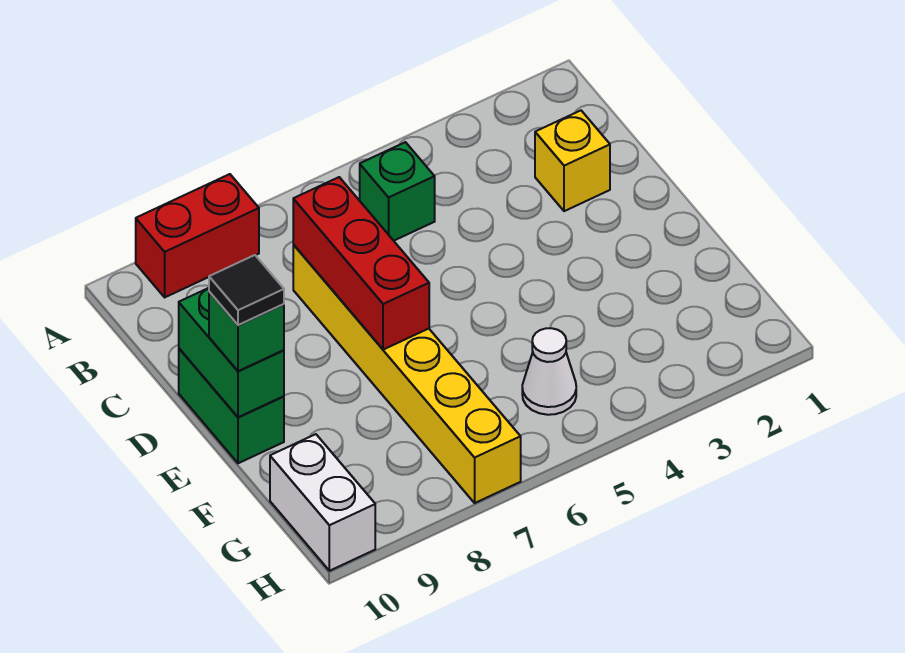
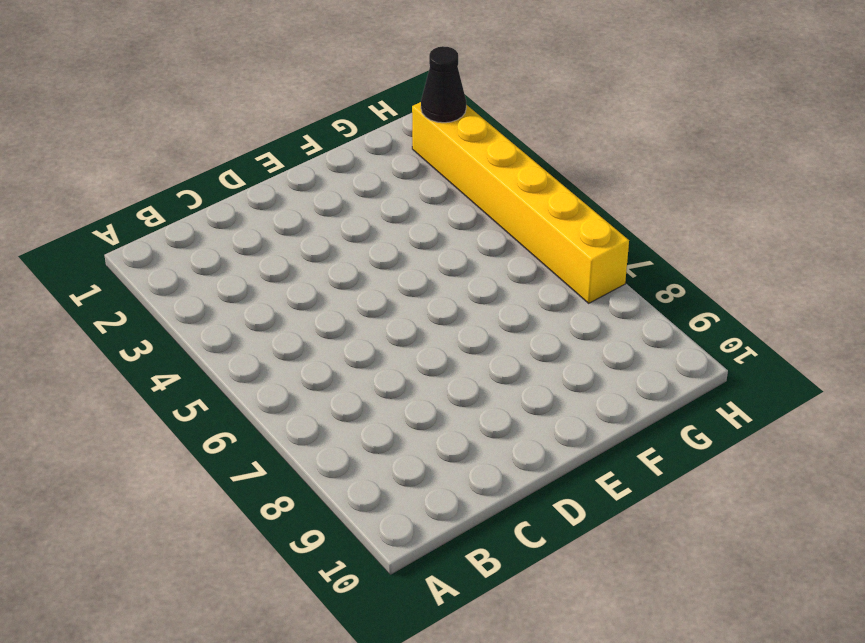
yellow brick H2:H7 level 1 -> yellow brick C7:H7 level 1
black cone H2 level 2 -> none
none -> red brick A8:A9 level 1
none -> green brick B5 level 1

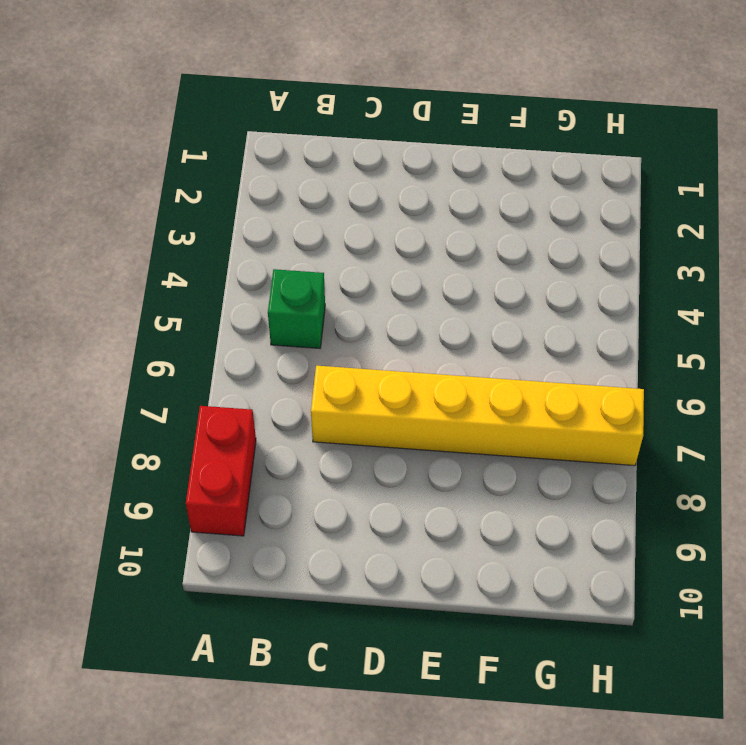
none -> yellow brick C2 level 1
none -> green brick D10:E10 level 1

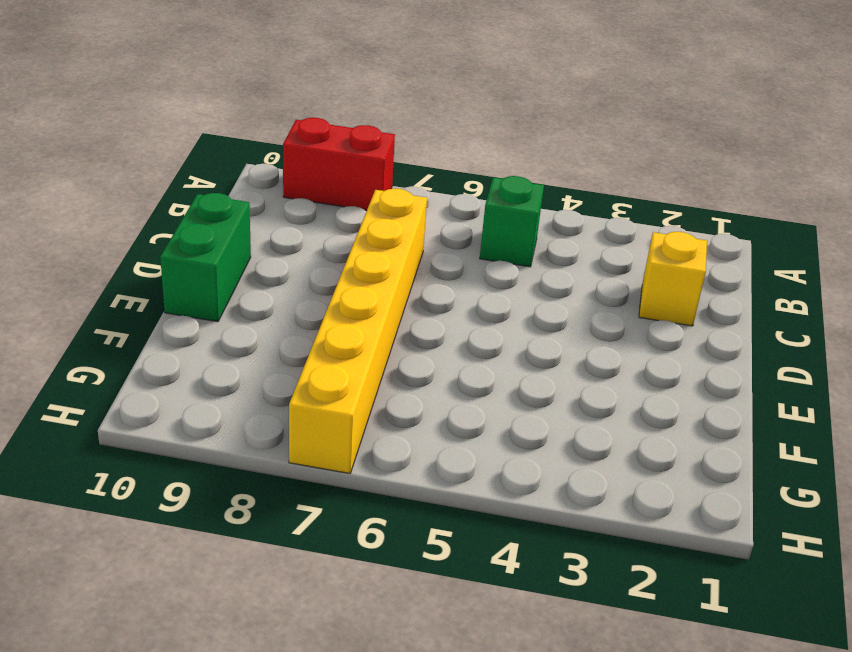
none -> white cone G5 level 1
none -> white brick G10:H10 level 1

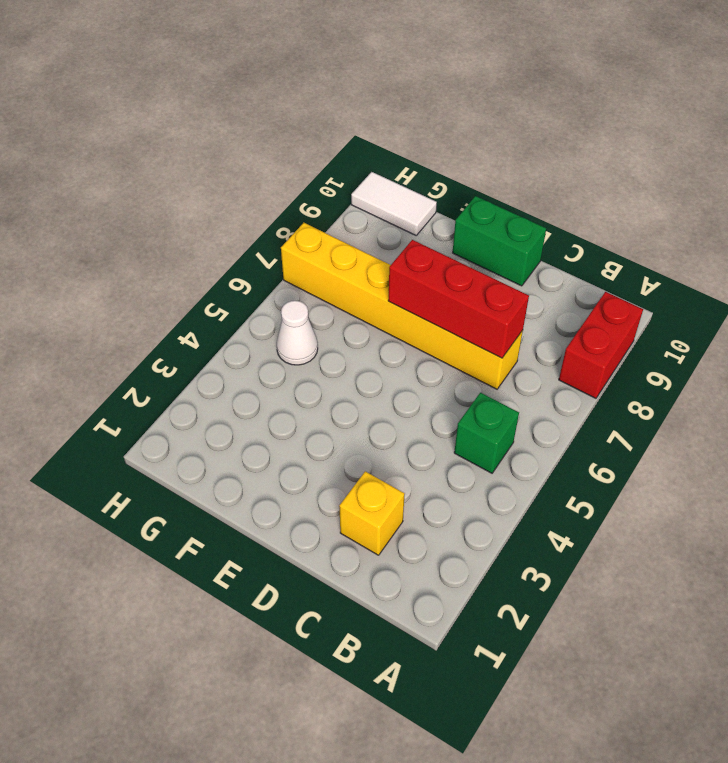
white tile G10:H10 level 1 -> white brick G10:H10 level 1
none -> green brick D10:E10 level 2
none -> green brick E10 level 3

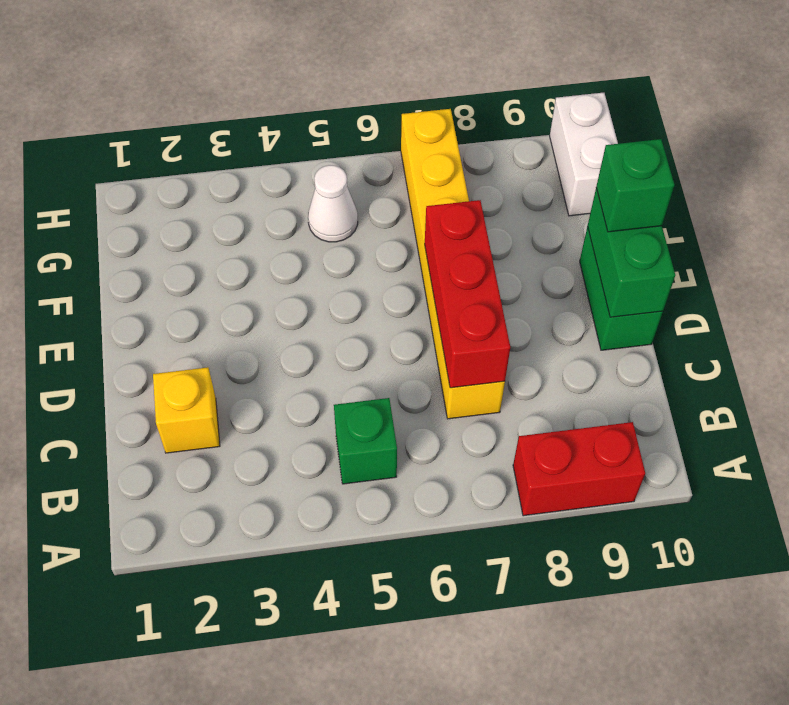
none -> black tile E10 level 4

